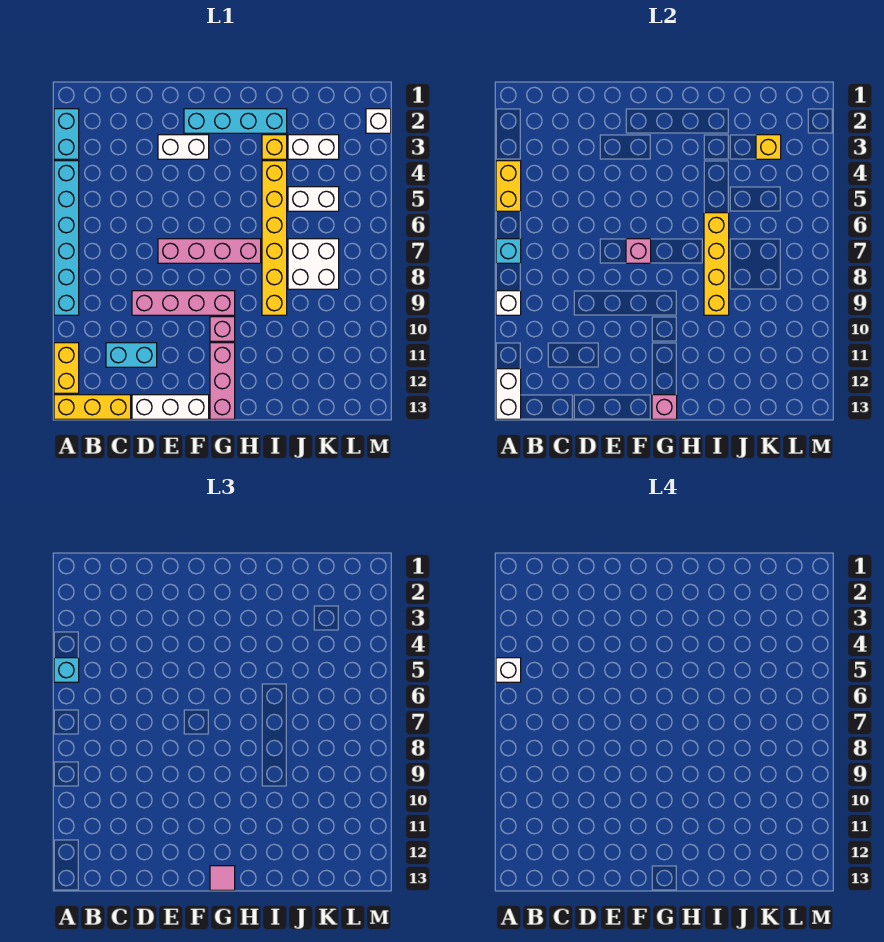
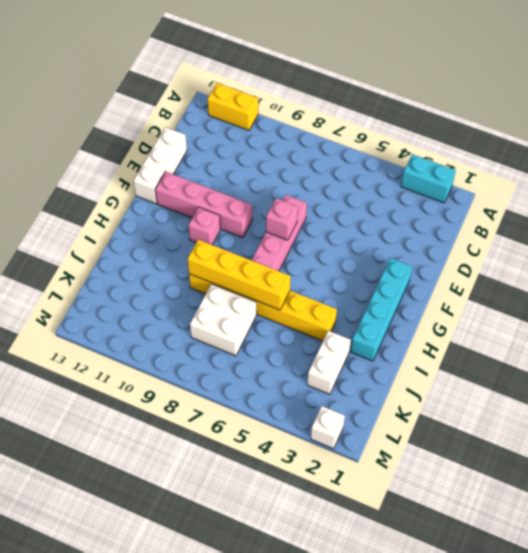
pink brick F9:F12 level 1 -> pink brick D9:G9 level 1
none -> cyan brick A4:A9 level 1
none -> yellow brick A13:C13 level 1
none -> cyan brick C11:D11 level 1

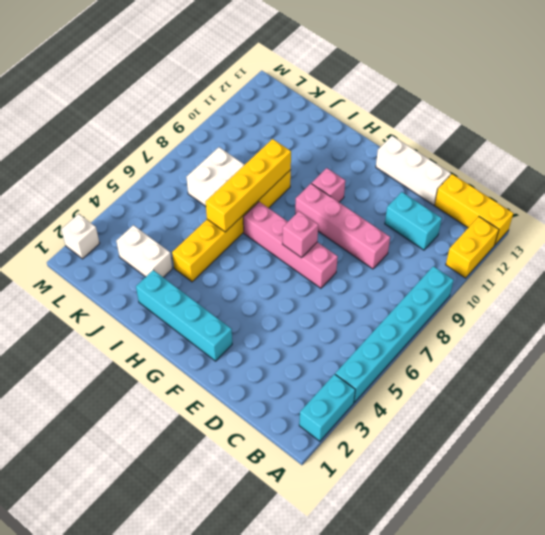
none -> white brick E3:F3 level 1
none -> pink brick G11:G13 level 1
none -> yellow brick I3 level 1

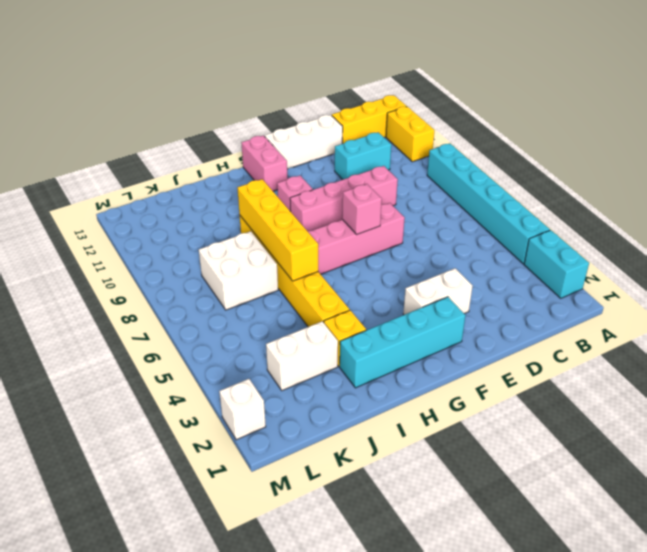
pink brick G12:G13 level 1 -> pink brick G11:G13 level 1
none -> white brick J5:K5 level 1
none -> yellow brick A4:A5 level 2
none -> cyan brick A7 level 2

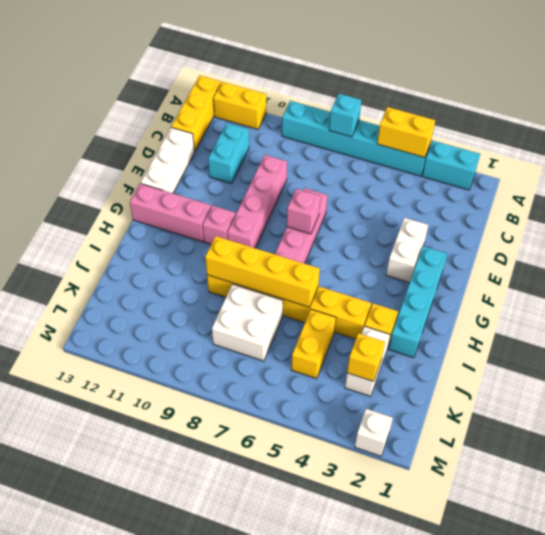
yellow brick J5:K5 level 1 -> white brick J5:K5 level 1
none -> white brick A9 level 2
none -> white brick A12:A13 level 2
none -> pink brick G13 level 2

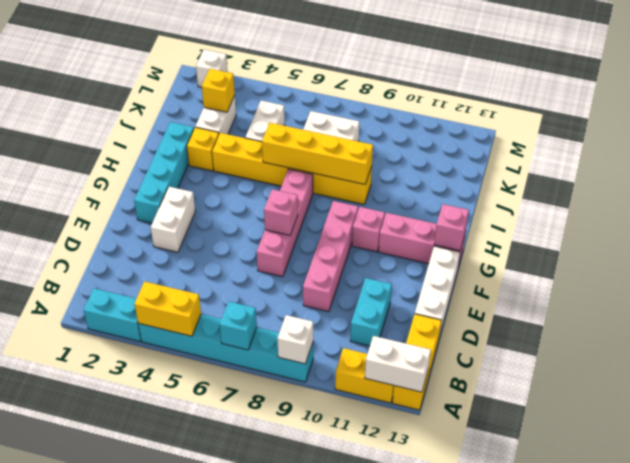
none -> cyan brick A5 level 3
none -> pink tile G13 level 3
none -> white brick A5 level 4

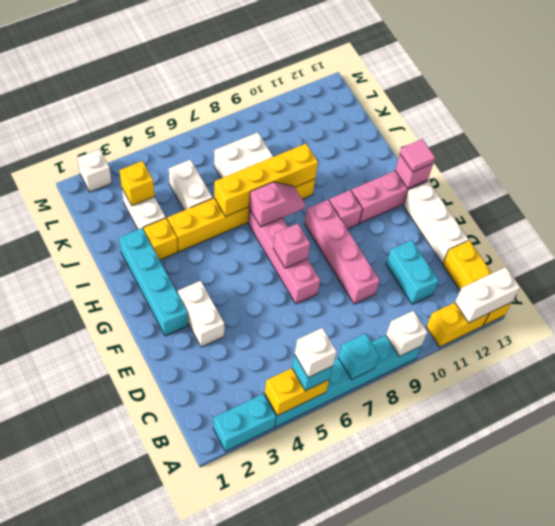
pink slope H7:H8 level 2 top 7 -> none

